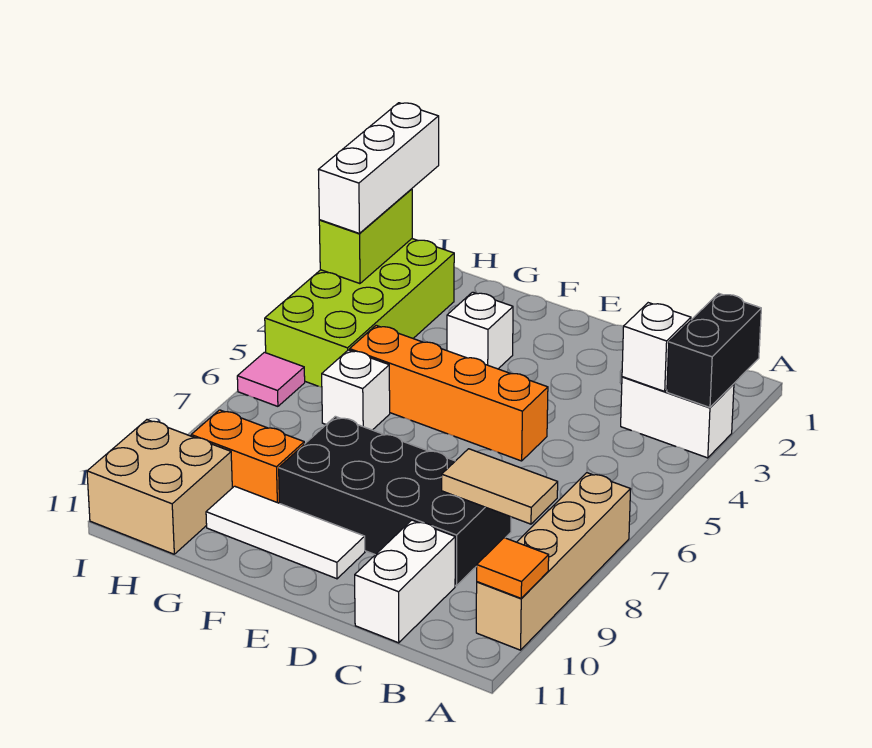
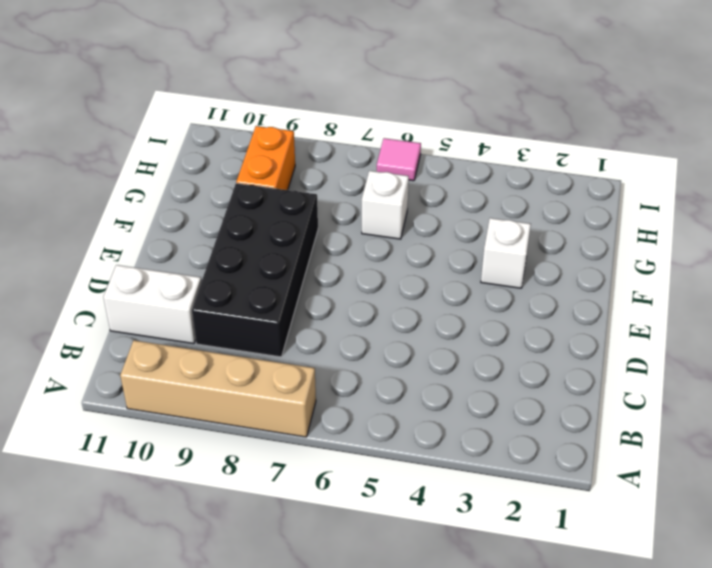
none -> white brick A3:B3 level 1
none -> orange brick D5:G5 level 1
none -> white tile E10:G10 level 1

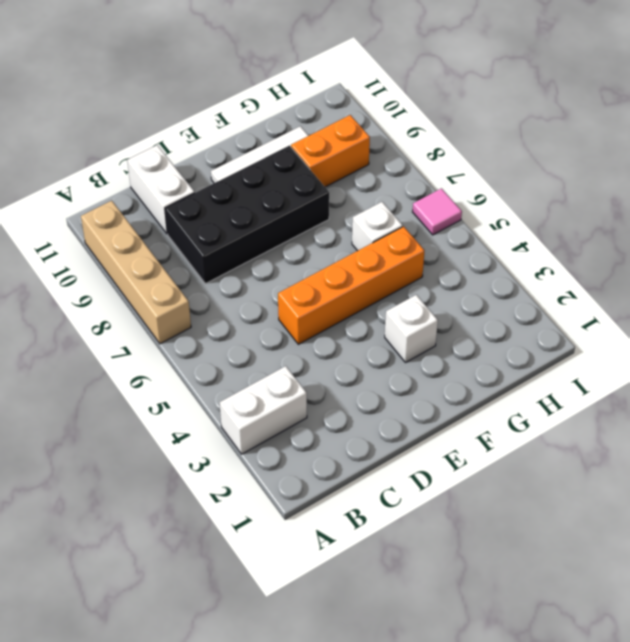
none -> lime brick H2:I5 level 1
none -> tan brick H10:I11 level 1
none -> black brick A2:A3 level 2

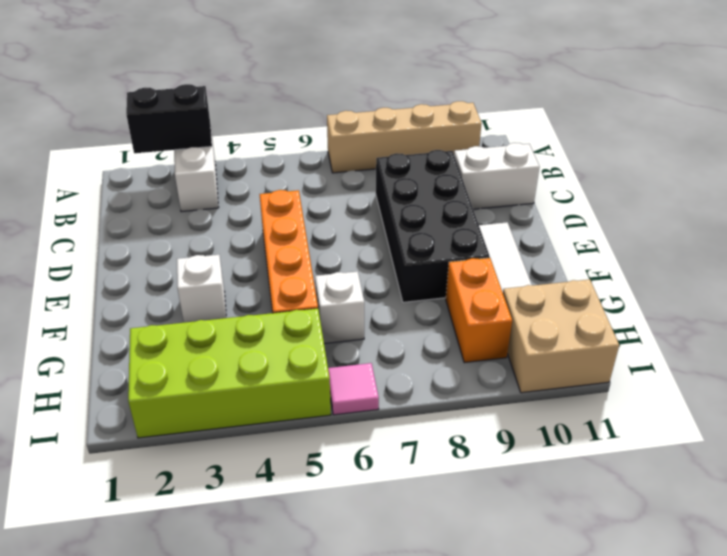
none -> orange tile A10 level 2
none -> white brick B3 level 2
none -> tan tile B8:C8 level 2

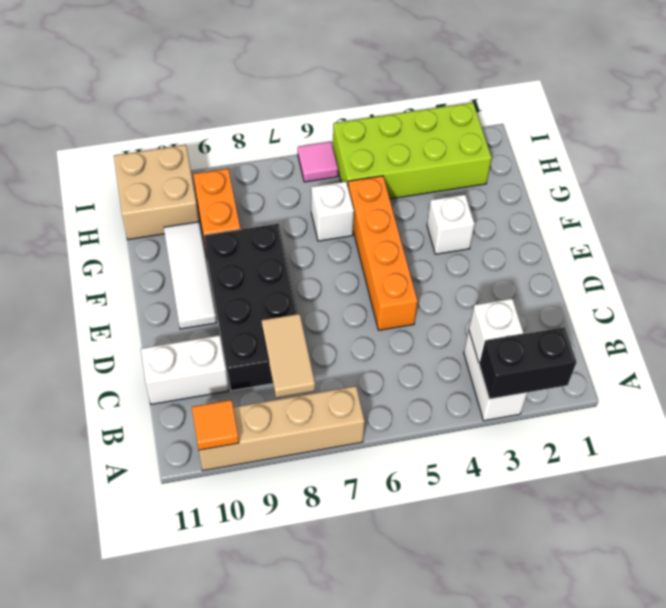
none -> lime brick I2:I3 level 2
none -> white brick I1:I3 level 3

